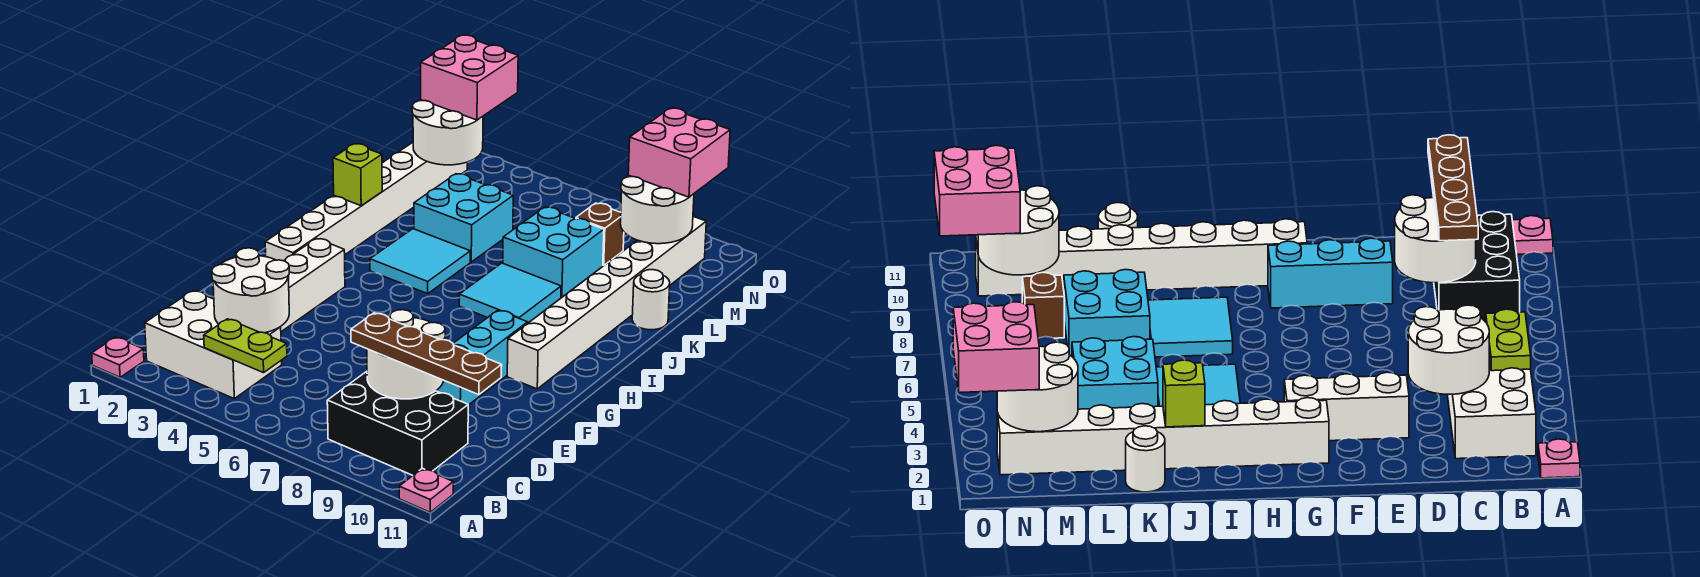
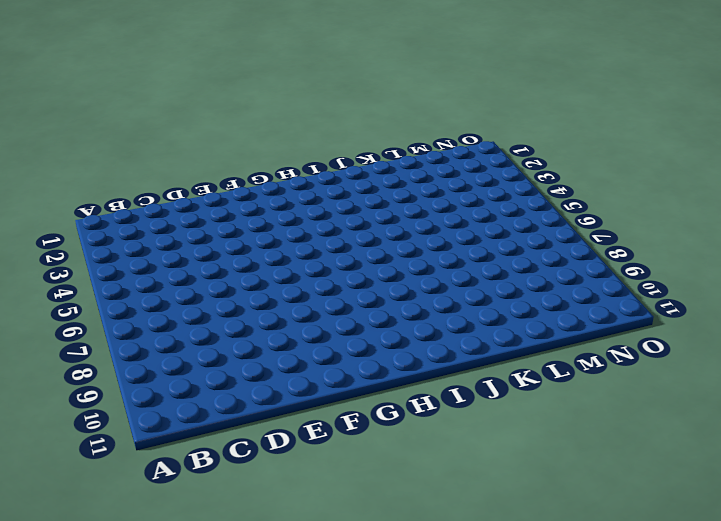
none -> pink plate A1 level 1
none -> pink plate A11 level 1
none -> white brick B2:C4 level 1

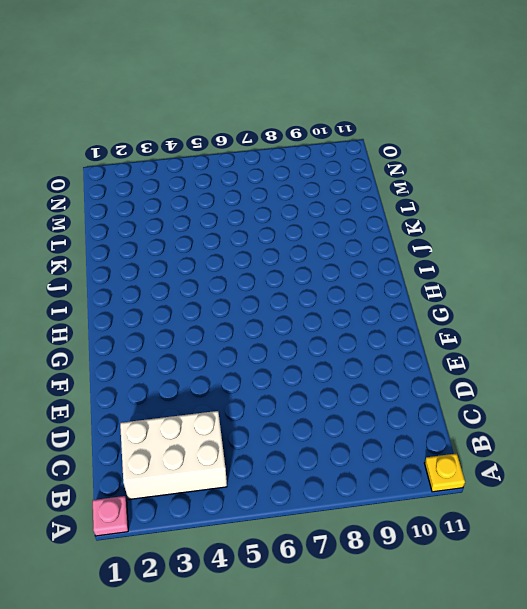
yellow plate A11 level 1 -> pink plate A11 level 1
none -> black brick B8:C10 level 1
none -> white brick E3:G3 level 1
none -> cyan brick E9:G9 level 1

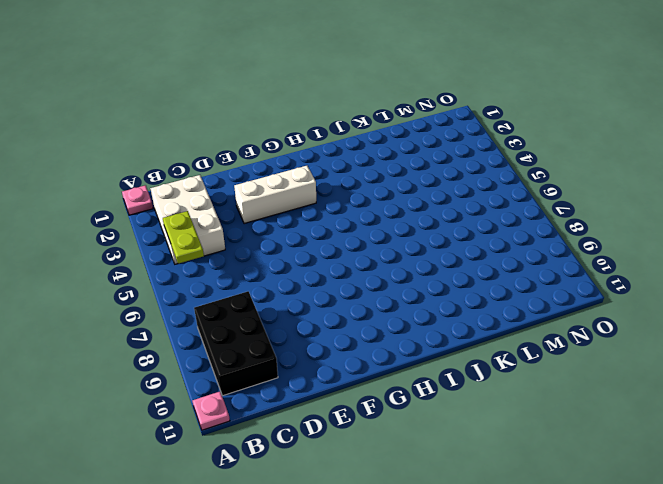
none -> cyan brick E9:G9 level 1
none -> white brick G2:N2 level 1
none -> white brick G10:N10 level 1

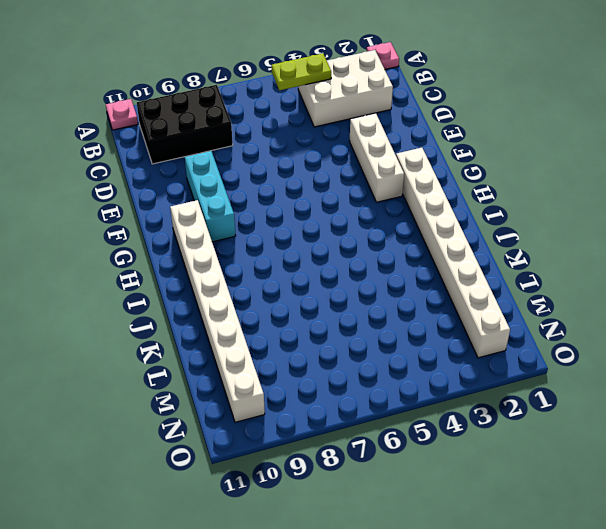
none -> cyan tile I4:J5 level 1
none -> cyan tile I7:J8 level 1
none -> white round brick K1 level 1

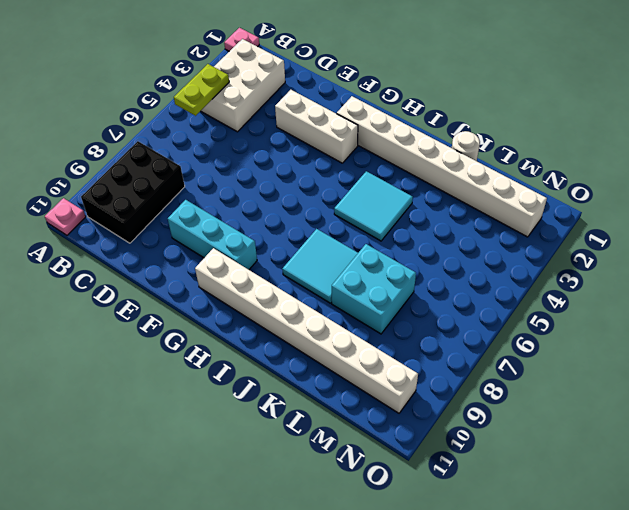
none -> cyan brick K4:L5 level 1
none -> white round brick K11 level 1
none -> brown brick M8 level 1

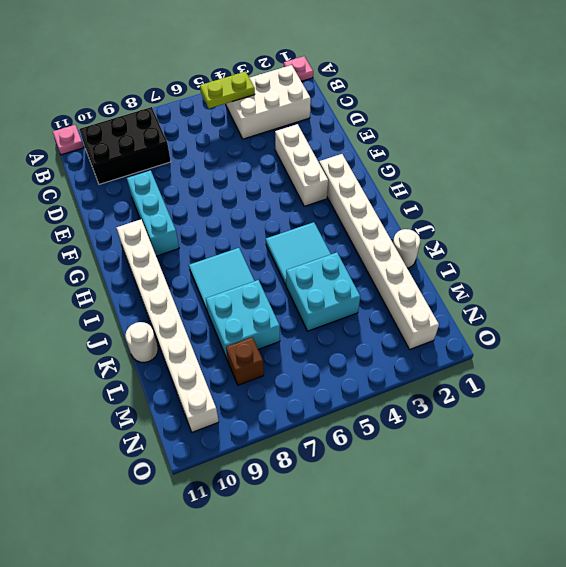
none -> white round brick C3:D4 level 2
none -> white round brick C8:D9 level 2
none -> lime brick J2 level 2

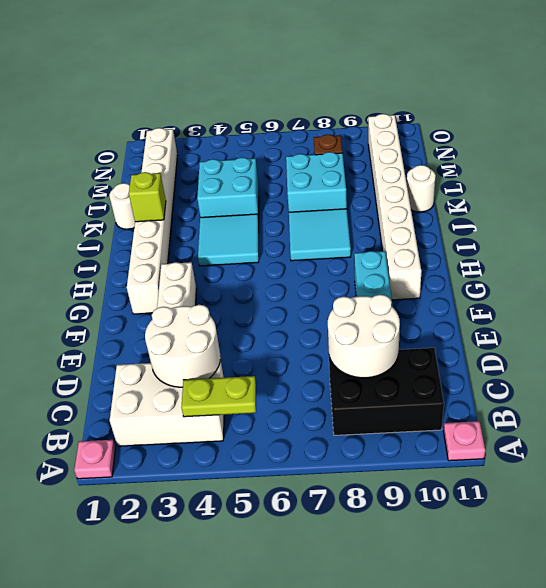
none -> white round brick M2:N3 level 2
none -> white round brick M9:N10 level 2
none -> brown plate C8:C11 level 3

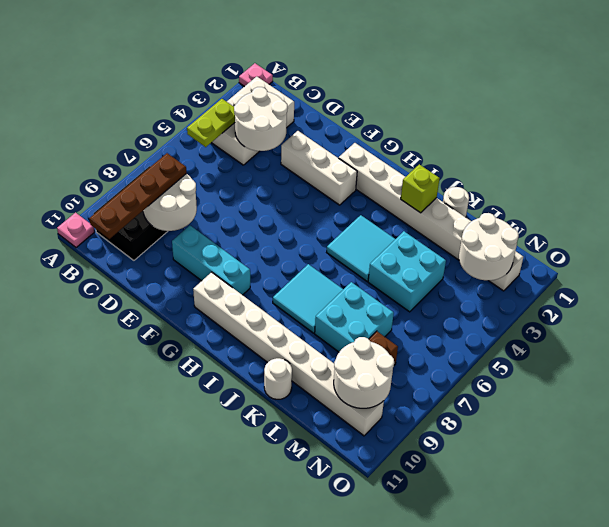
none -> pink brick N2:O3 level 3
none -> pink brick N9:O10 level 3

